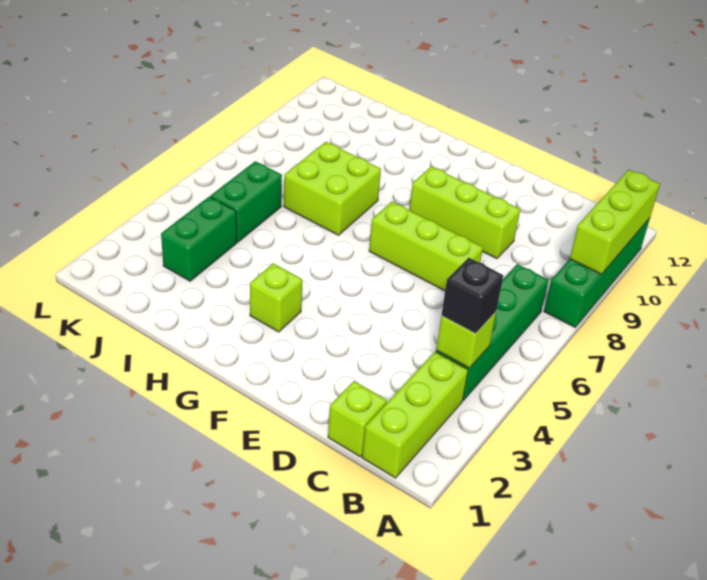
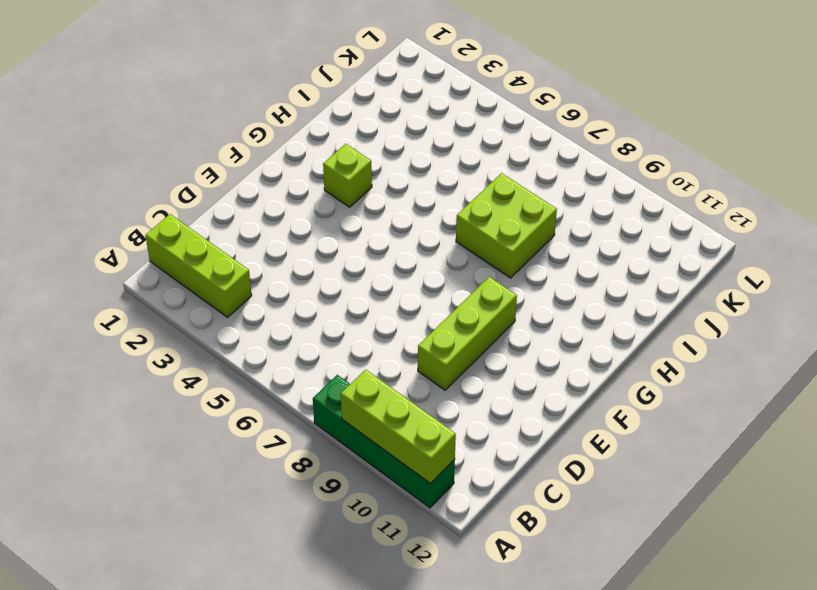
none -> green brick B4:B7 level 1
none -> lime brick C1 level 1
none -> lime brick D7:F7 level 1

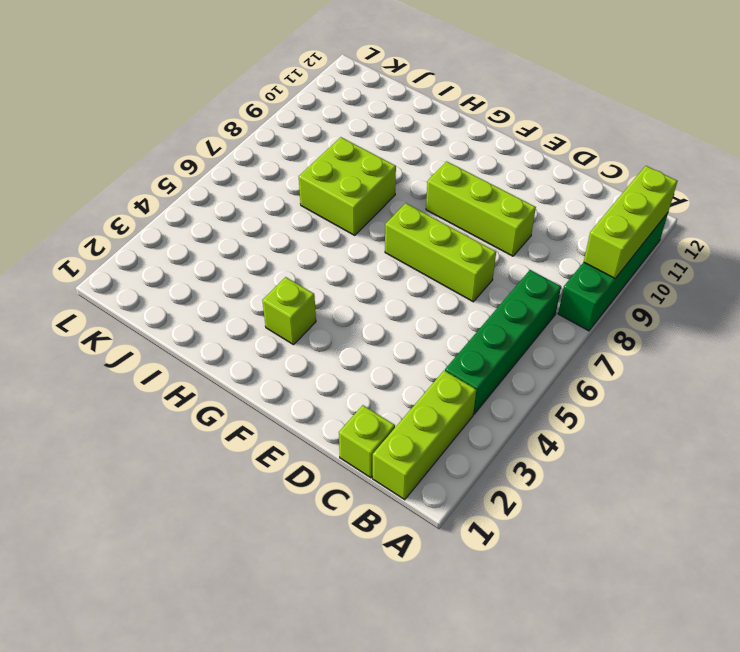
none -> green brick J3:J4 level 1
none -> green brick J5:J6 level 1
none -> lime brick B4 level 2

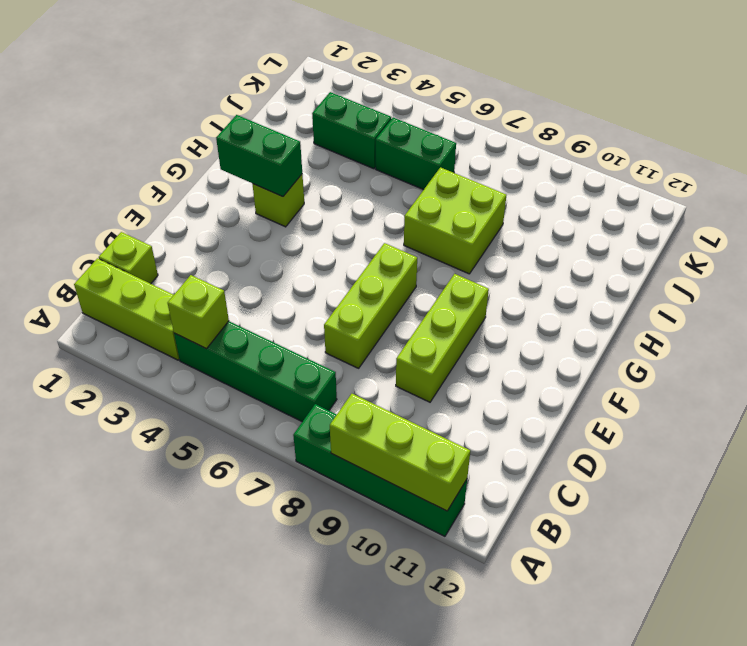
green brick G2:G3 level 2 -> none
none -> black brick B4 level 3

